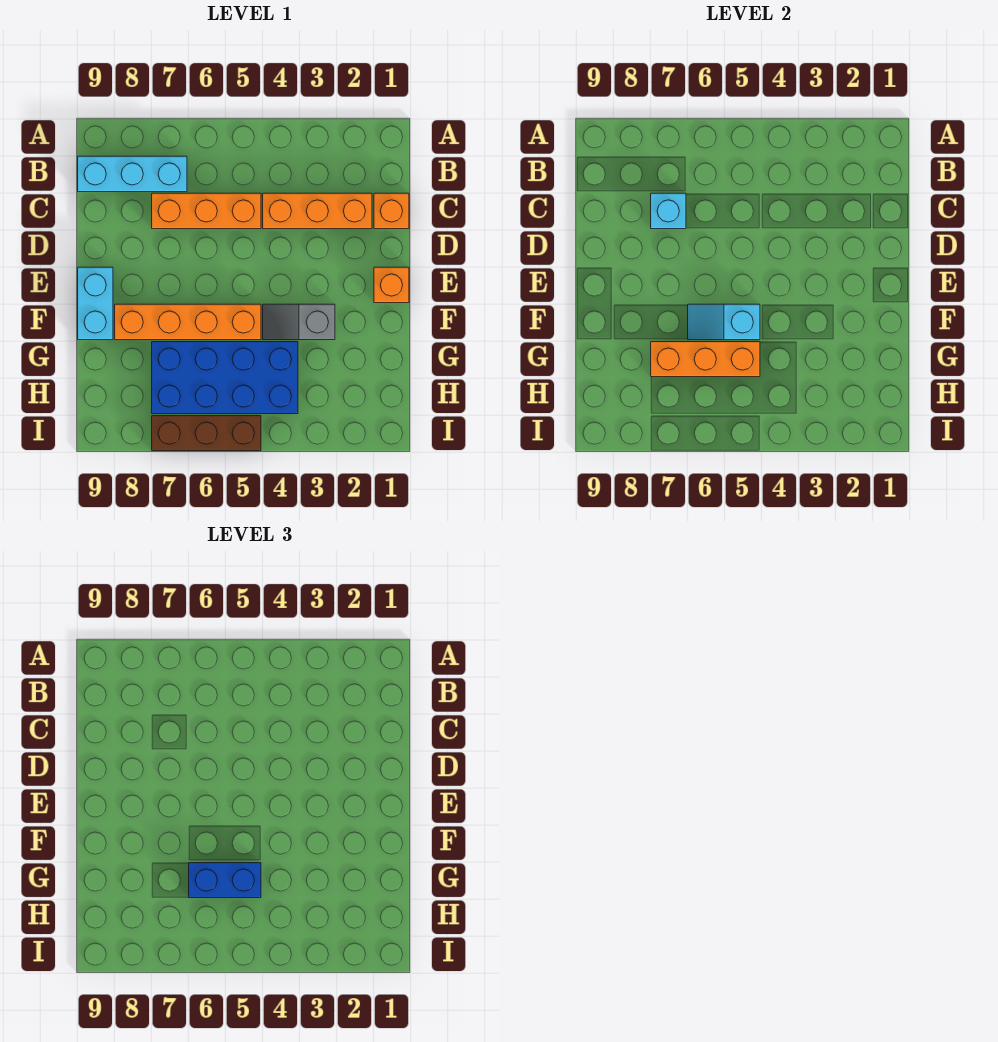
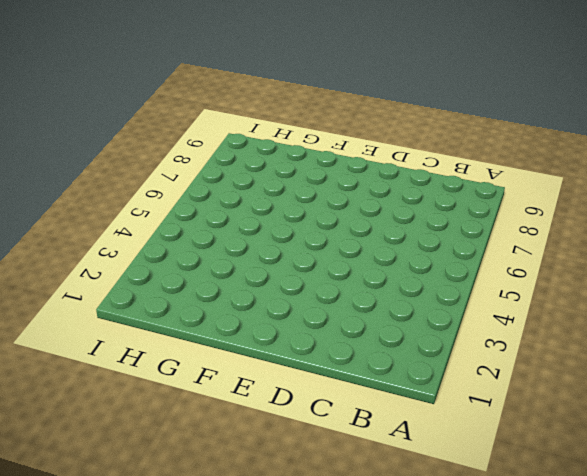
none -> cyan brick B7:B9 level 1
none -> orange brick C1 level 1
none -> orange brick C2:C4 level 1

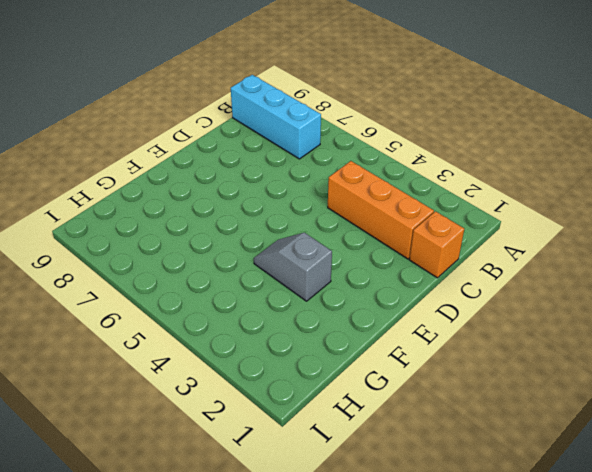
none -> orange brick C5:C7 level 1
none -> orange brick E1 level 1
none -> cyan brick E9:F9 level 1

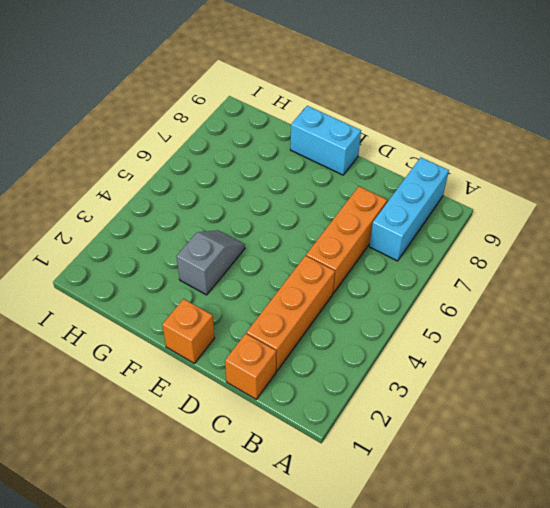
none -> orange brick F5:F8 level 1
none -> blue brick G4:H7 level 1
none -> brown brick I5:I7 level 1

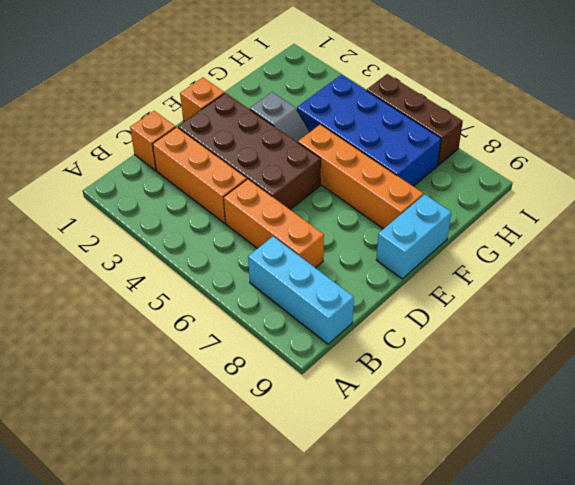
brown brick D2:E5 level 1 -> none
none -> cyan brick C7 level 2
none -> cyan slope F5:F6 level 2 top 5
none -> orange brick G5:G7 level 2

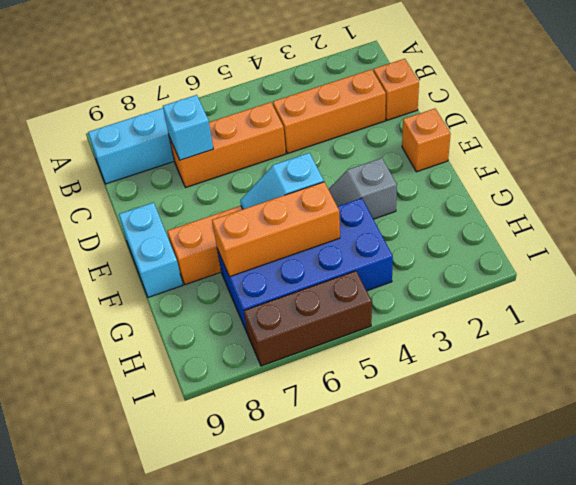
none -> blue brick G5:G6 level 3

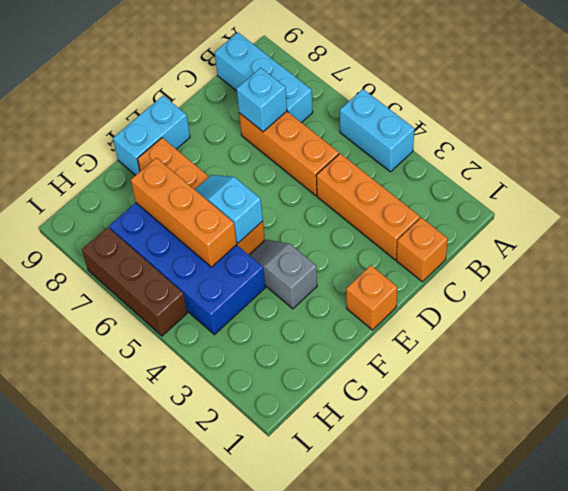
cyan brick A4:A5 level 1 -> none
none -> blue brick G5:G6 level 3

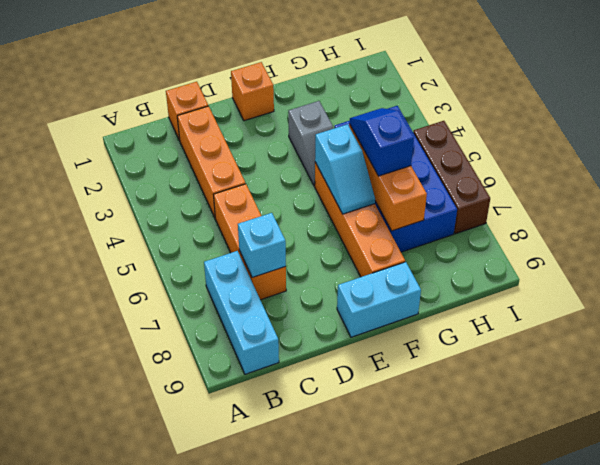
blue slope G5:G6 level 3 top 6 -> blue brick G5:G6 level 3

